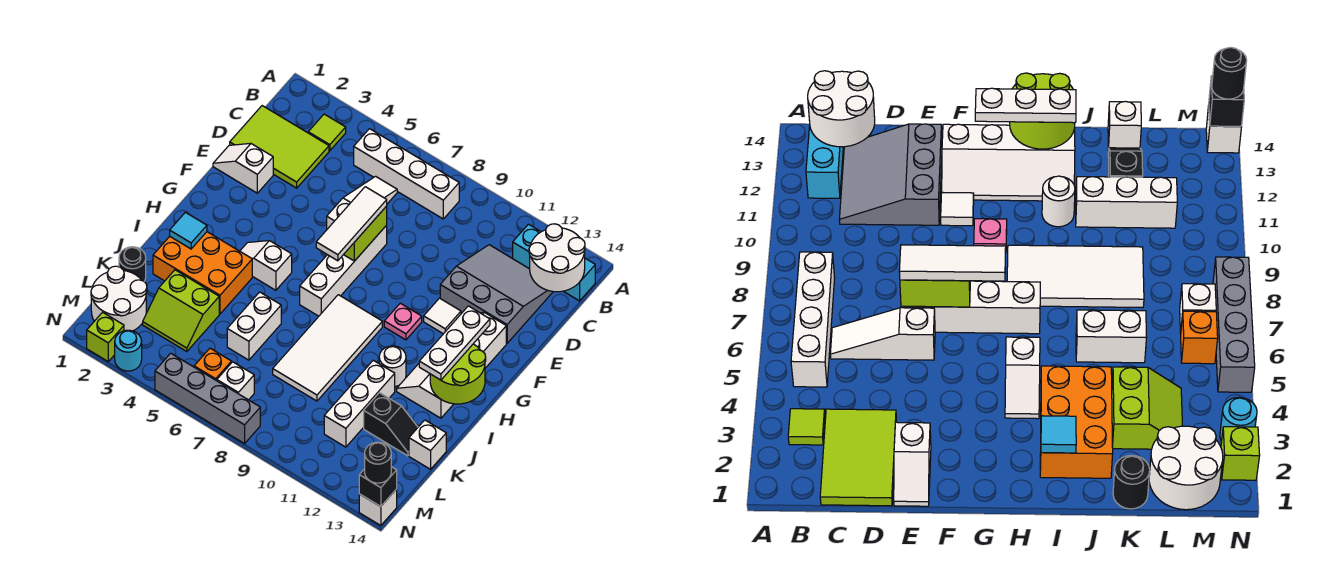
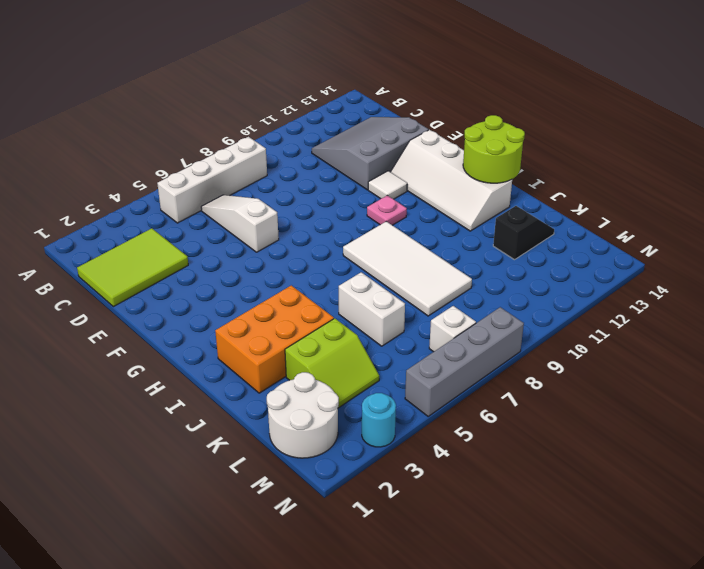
none -> lime tile B3 level 1
none -> cyan brick B12:B14 level 1
none -> white slope E1:E2 level 1 top 2
none -> white brick E7:H7 level 1

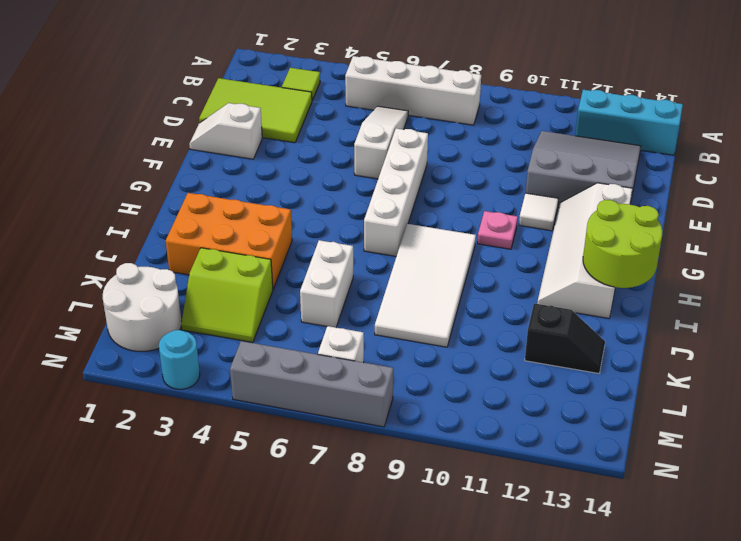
none -> white slope H4:H5 level 1 top 5
none -> white round brick I11 level 1
none -> white brick J11:L11 level 1
none -> black round brick K1 level 1

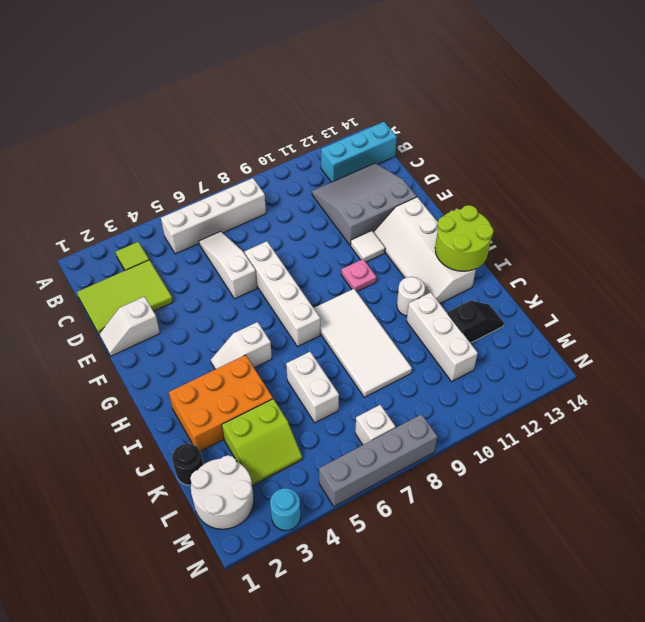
none -> white brick K14 level 1
none -> orange brick M6 level 1
none -> lime brick N2 level 1
none -> white brick N14 level 1

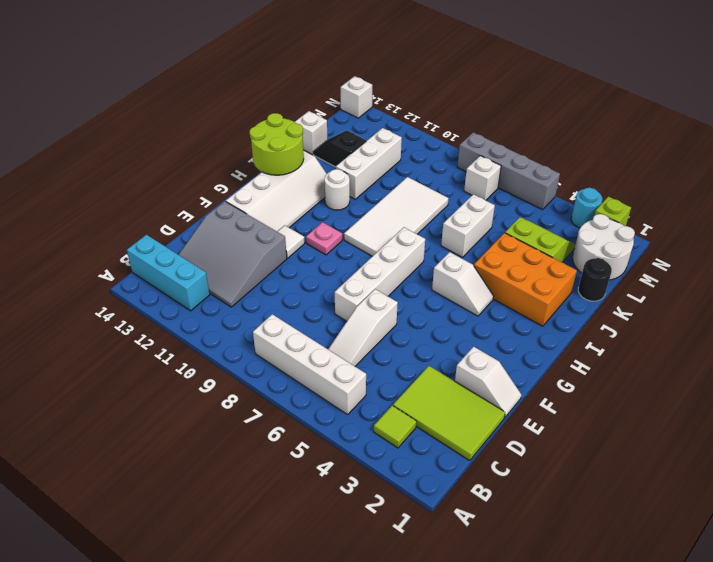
none -> orange brick M6 level 1
none -> white round brick B13:C14 level 2
none -> lime brick E7:F7 level 2
none -> cyan tile I2 level 2

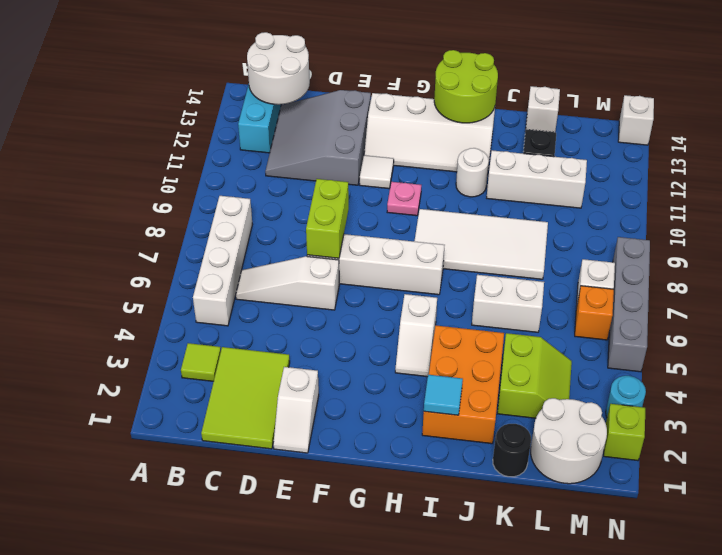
lime brick E7:E8 level 2 -> lime brick E7:F7 level 2
none -> black brick N14 level 2
none -> white tile E7:G7 level 3
none -> white plate G13:I13 level 3
none -> black round brick N14 level 3

